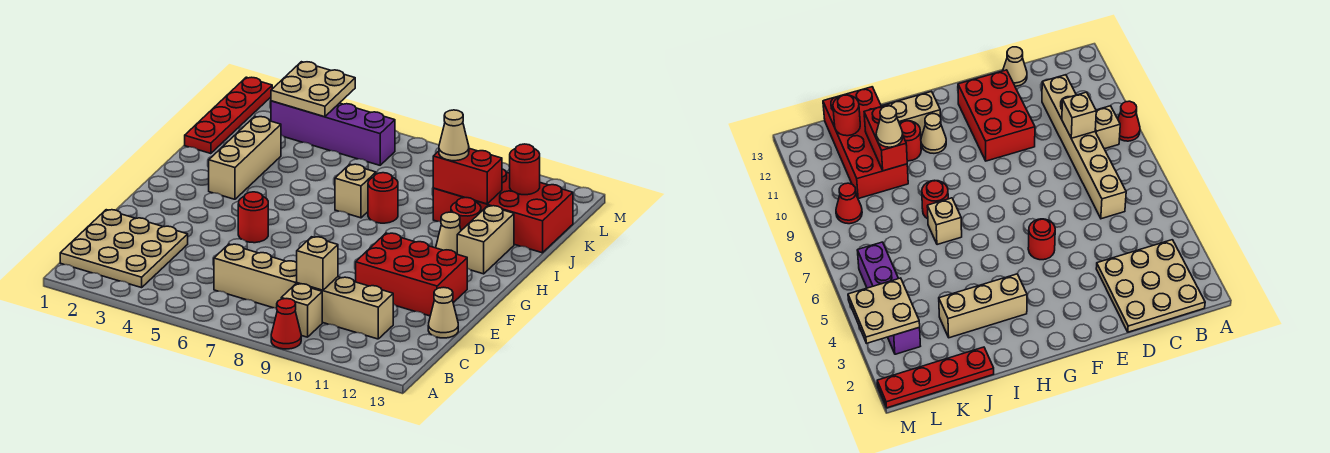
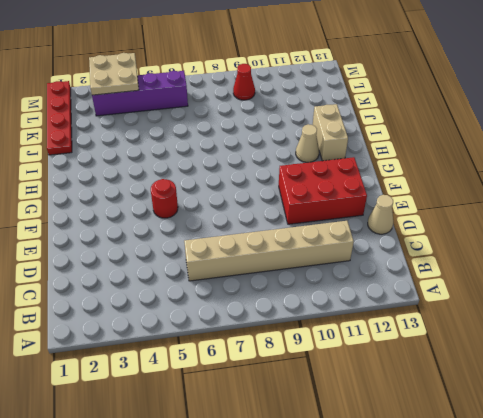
none -> red cone A9 level 1
none -> tan plate B1:D3 level 1
none -> tan brick B9 level 1

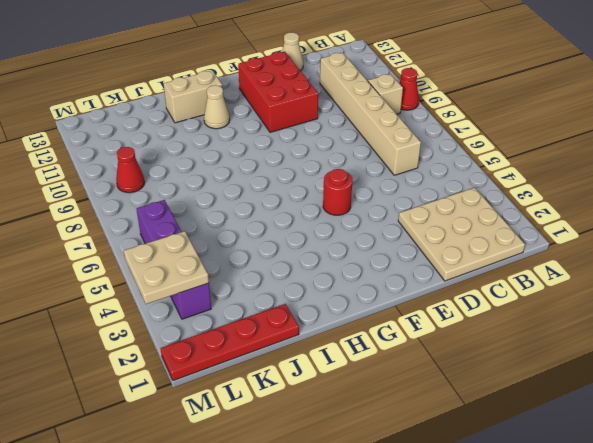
none -> tan brick H3:J3 level 1
none -> tan brick I7 level 1
none -> red round brick I8 level 1

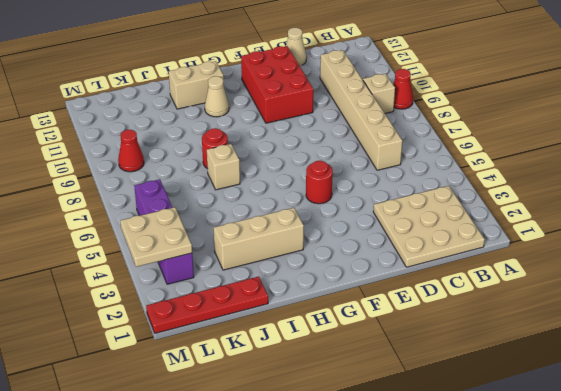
none -> red round brick I11 level 1
none -> red brick J10:K13 level 1
none -> tan brick C9 level 2

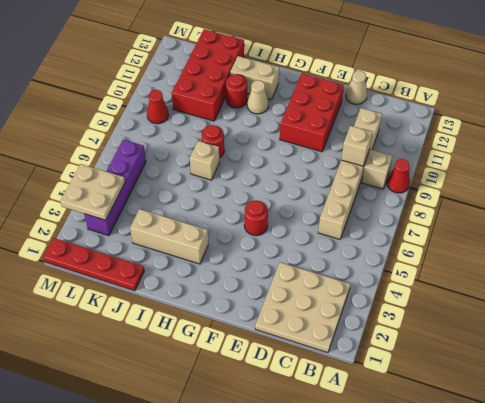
none -> red brick J10:J11 level 2
none -> red round brick K12 level 2
none -> tan cone J10 level 3

